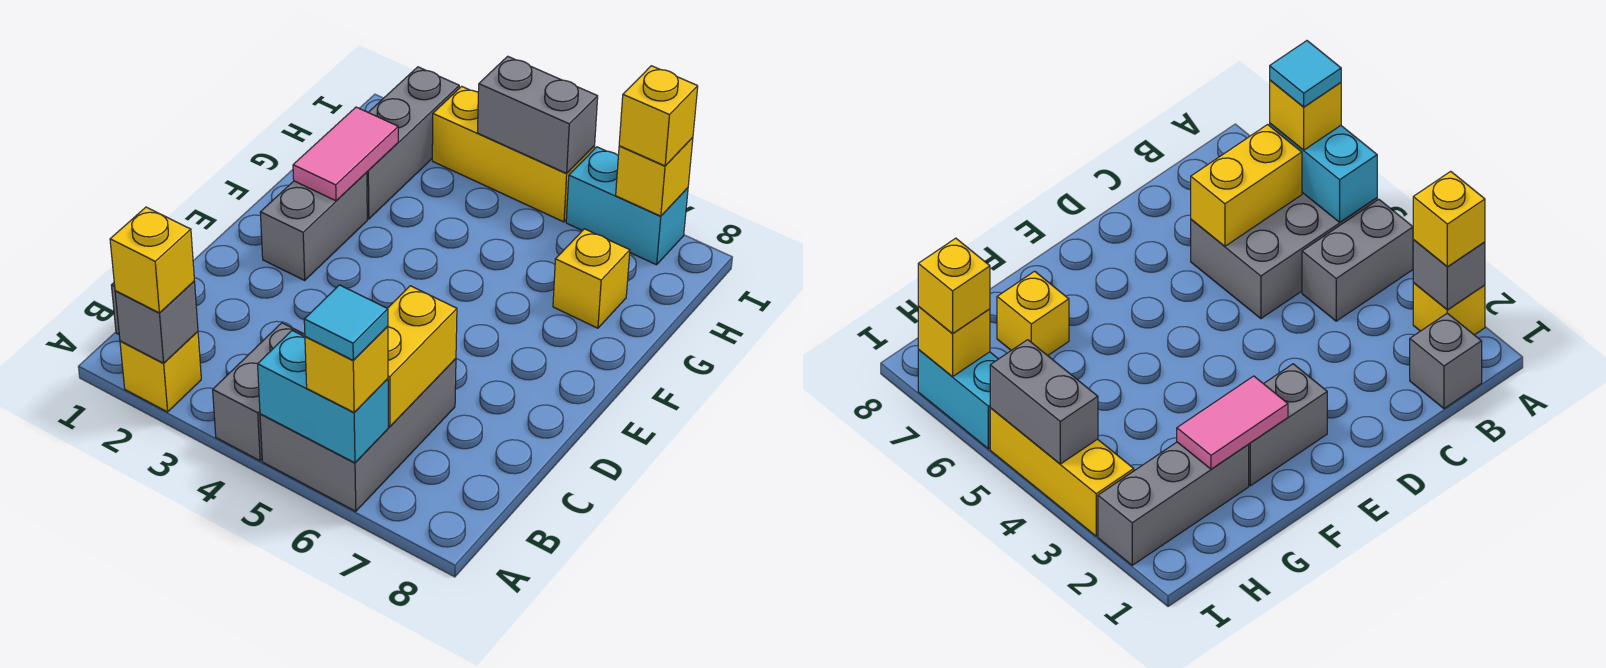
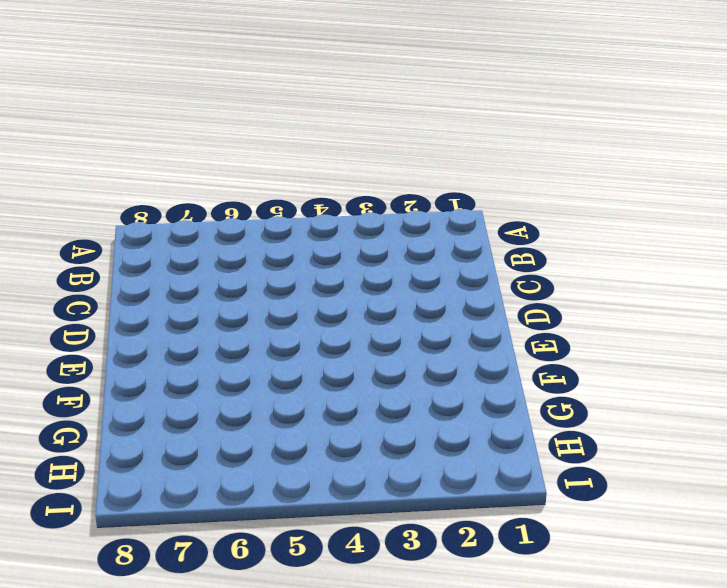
none -> yellow brick A2 level 1
none -> grey brick A4:B4 level 1
none -> grey brick A5:C6 level 1

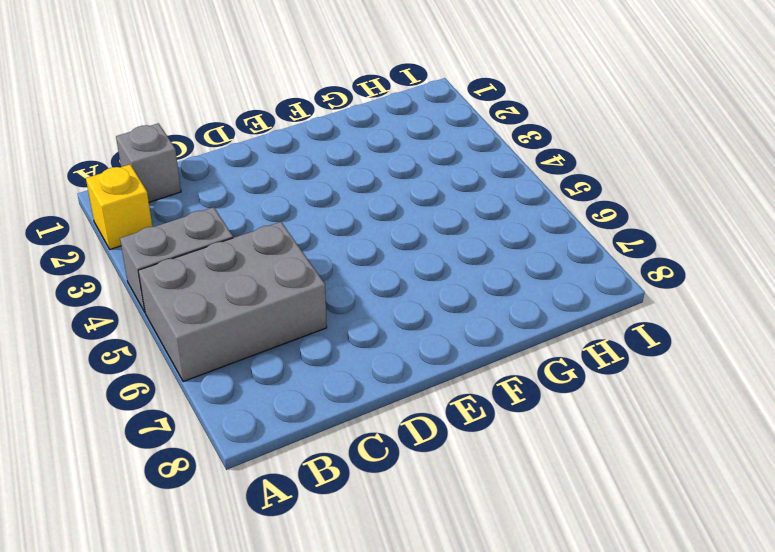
none -> grey brick E2:F2 level 1
none -> grey brick G2:I2 level 1
none -> yellow brick G7 level 1

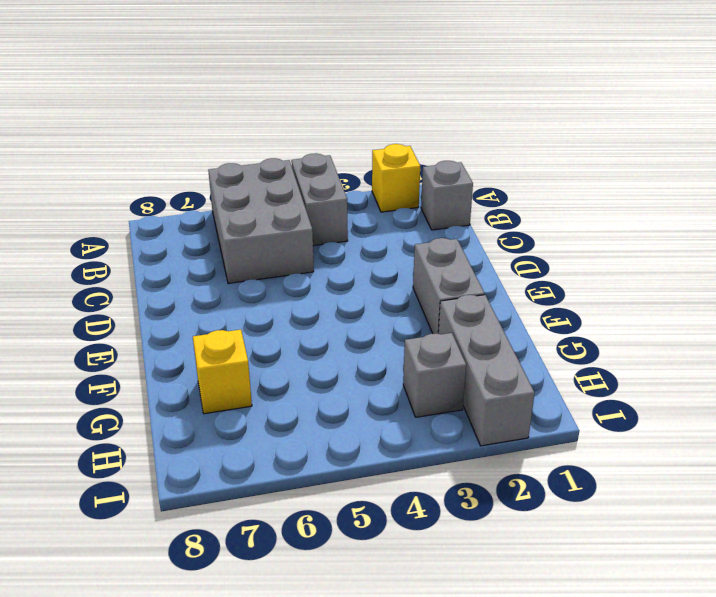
grey brick H3 level 1 -> grey brick A2 level 2
none -> yellow brick I3:I5 level 1
none -> cyan brick I6:I7 level 1
none -> cyan brick A5:A6 level 2

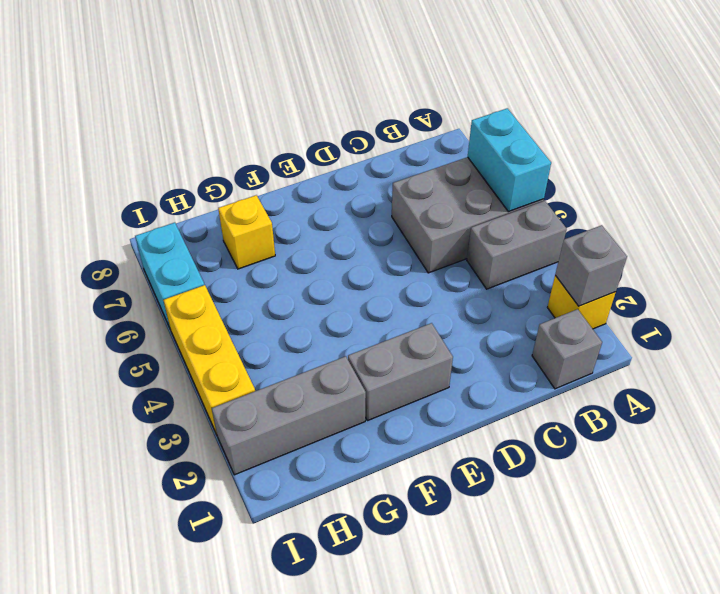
none -> yellow brick B6:C6 level 2
none -> pink tile F2:G2 level 2
none -> grey brick I4:I5 level 2

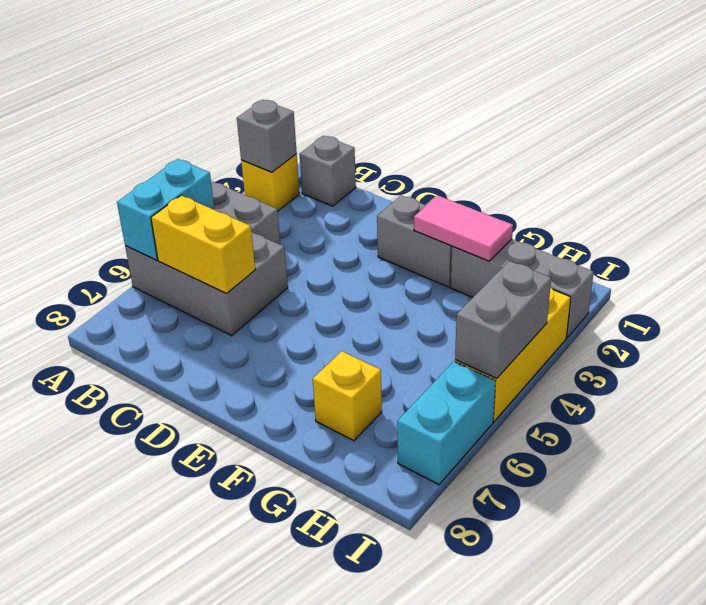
none -> yellow brick I7 level 2
none -> yellow brick A2 level 3
none -> yellow brick A6 level 3

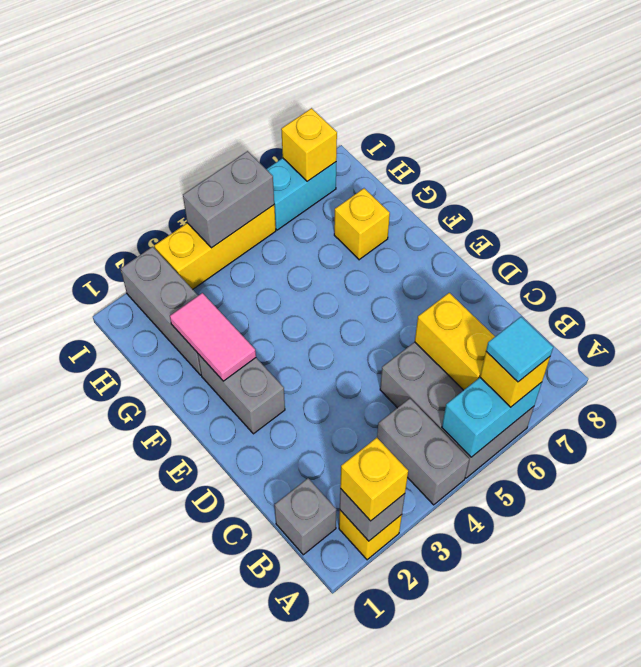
none -> yellow brick I7 level 3

